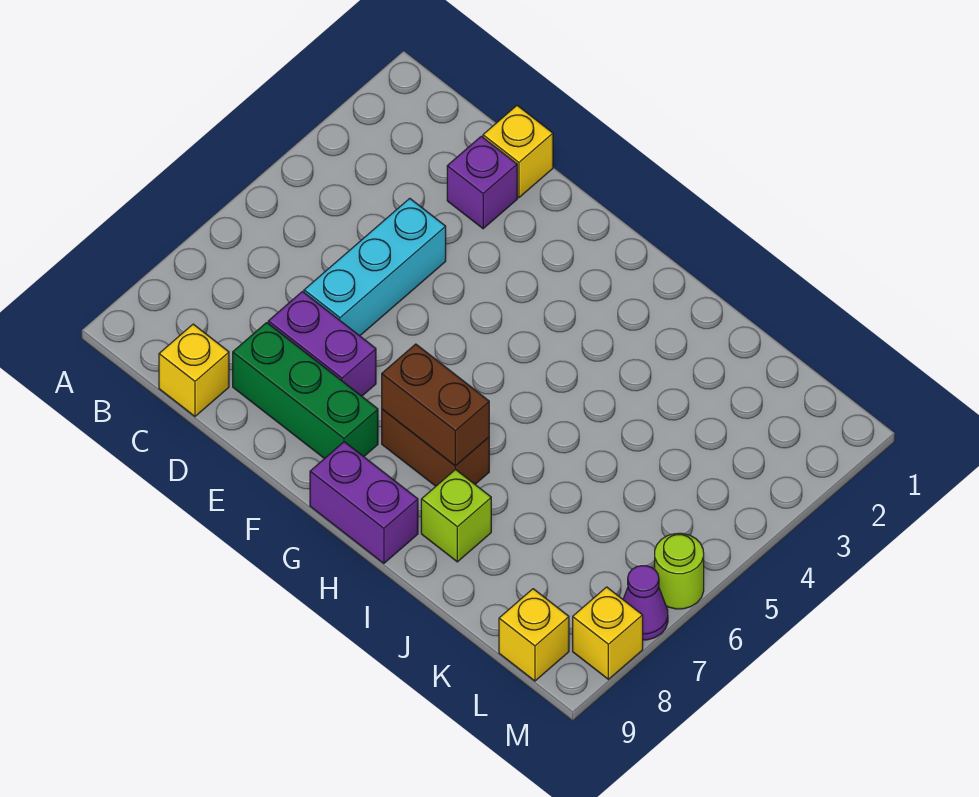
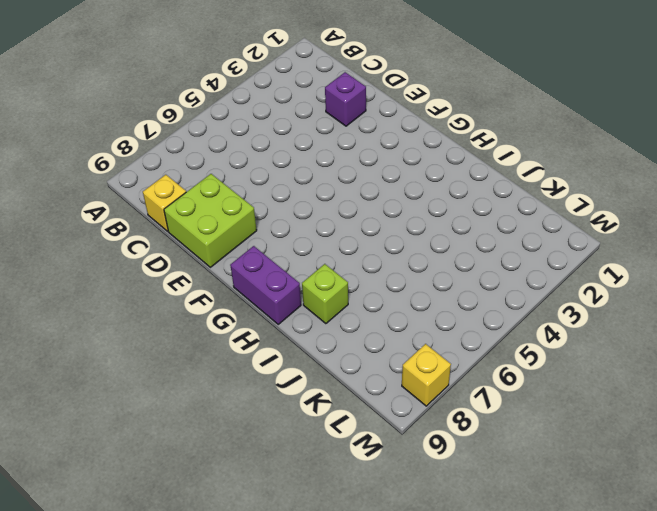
lime brick D8:E9 level 1 -> green brick D8:F8 level 1
none -> yellow brick D1 level 1
none -> cyan brick D4:D6 level 1
none -> purple brick D7:E7 level 1

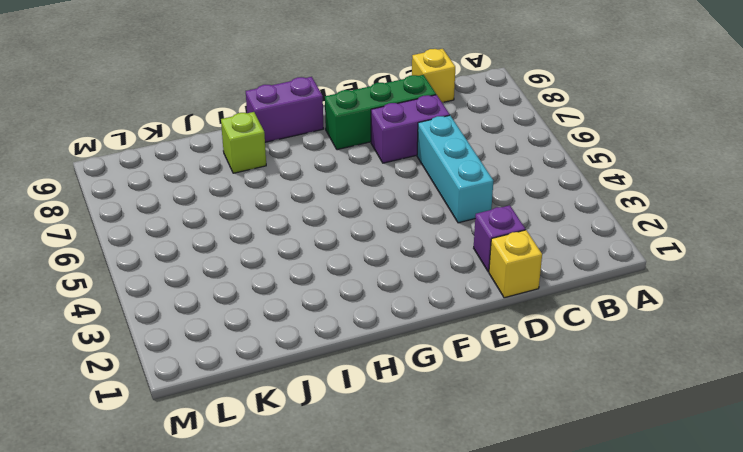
none -> brown brick G7:H7 level 1
none -> yellow brick L9 level 1
none -> lime round brick M6 level 1

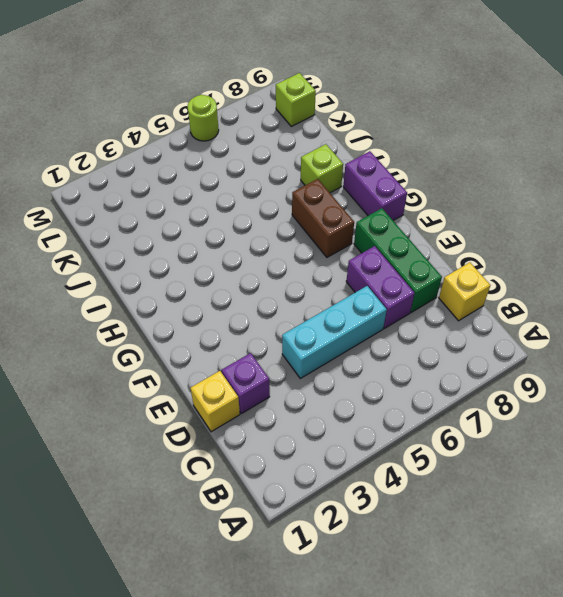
lime brick L9 level 1 -> yellow brick L9 level 1
none -> purple cone M7 level 1
none -> yellow brick M8 level 1
none -> brown brick G7:H7 level 2

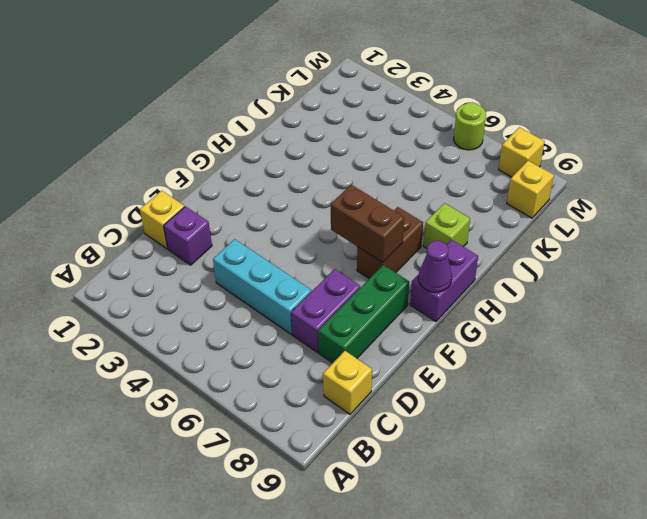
brown brick G6:G7 level 2 -> brown brick G7:H7 level 2
purple cone G9 level 2 -> purple cone M7 level 1

